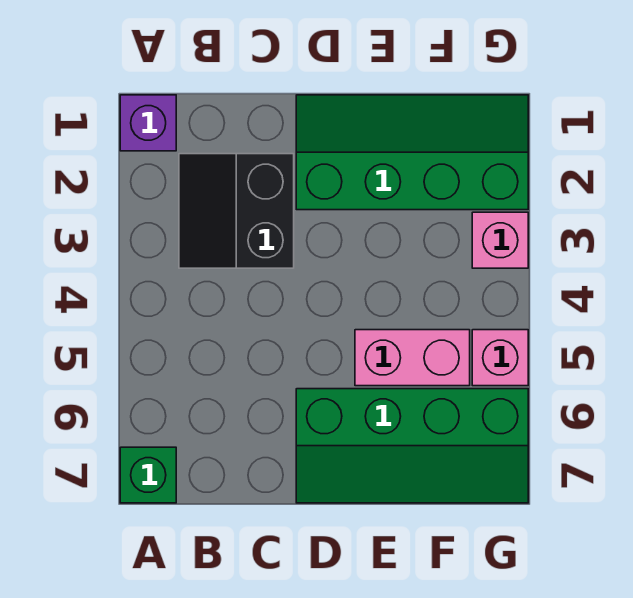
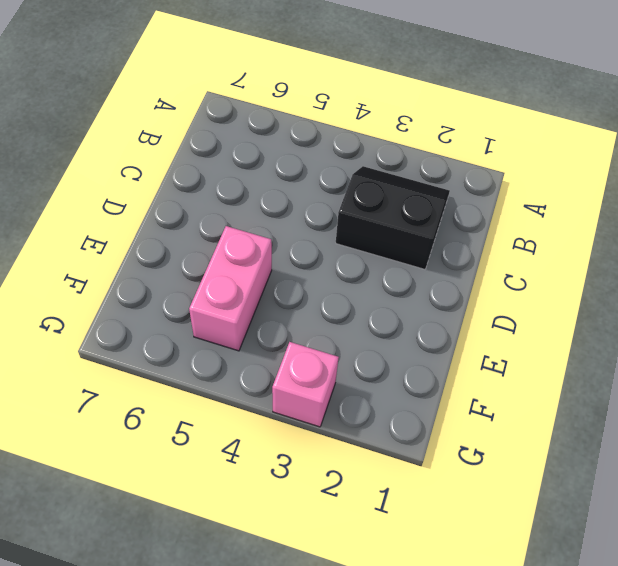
none -> purple brick A1 level 1
none -> green brick A7 level 1

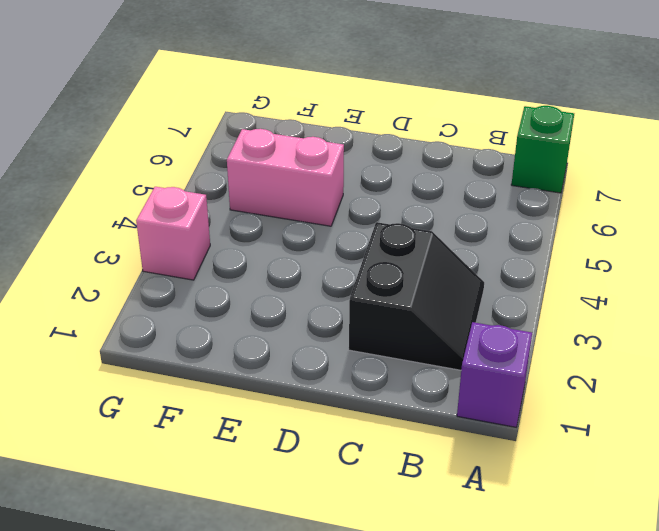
none -> green slope D1:G2 level 1 top 2
none -> green slope D6:G7 level 1 top 6

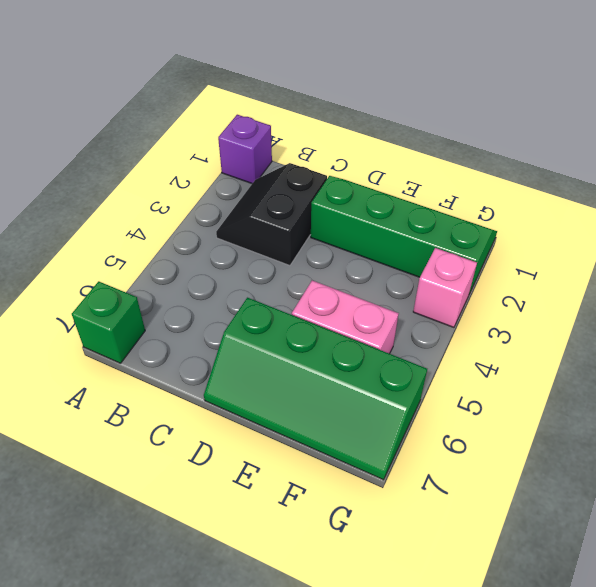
none -> pink brick G5 level 1

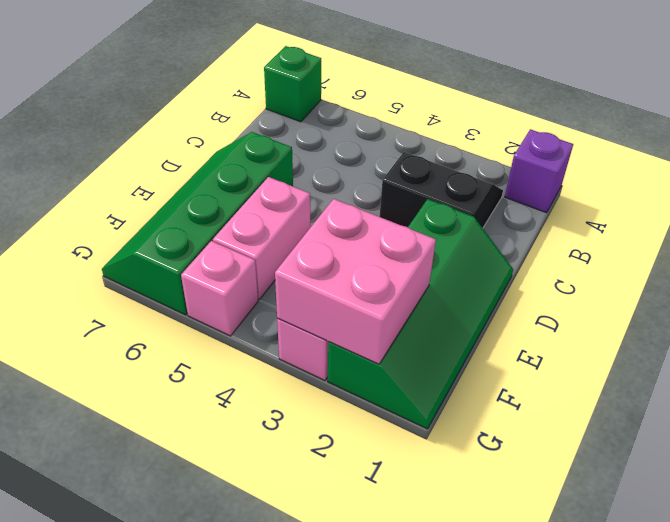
pink brick F2:G3 level 2 -> none

